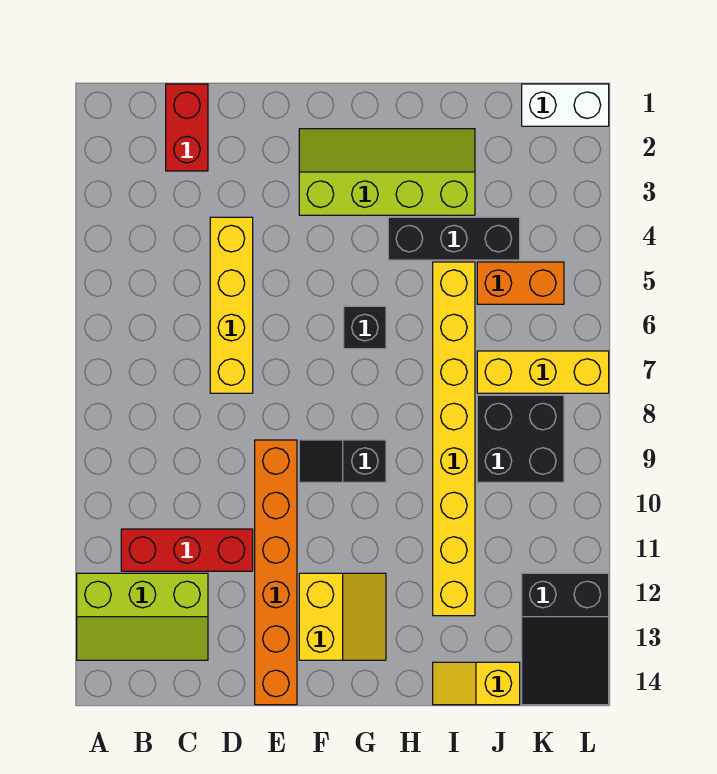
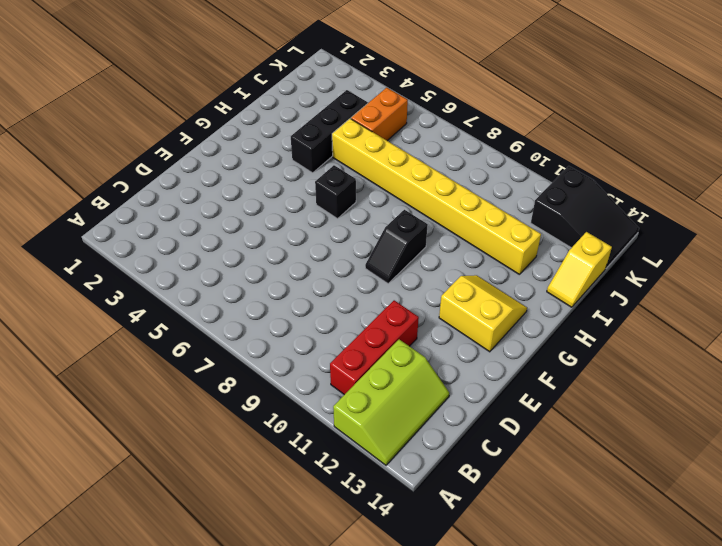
none -> red brick C1:C2 level 1
none -> yellow brick D4:D7 level 1
none -> orange brick E9:E14 level 1

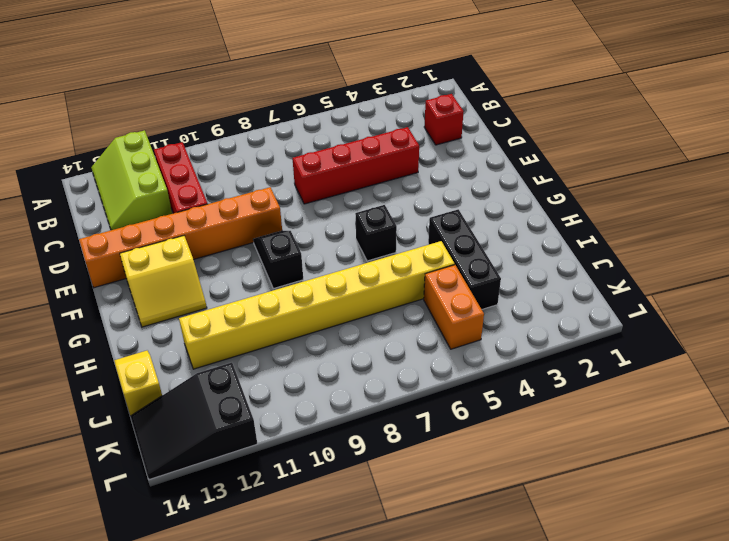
red brick C2 level 1 -> red brick C1:C2 level 1
red brick D4:D7 level 1 -> yellow brick D4:D7 level 1
none -> lime slope F2:I3 level 1 top 3
none -> yellow brick J7:L7 level 1
none -> black brick J8:K9 level 1

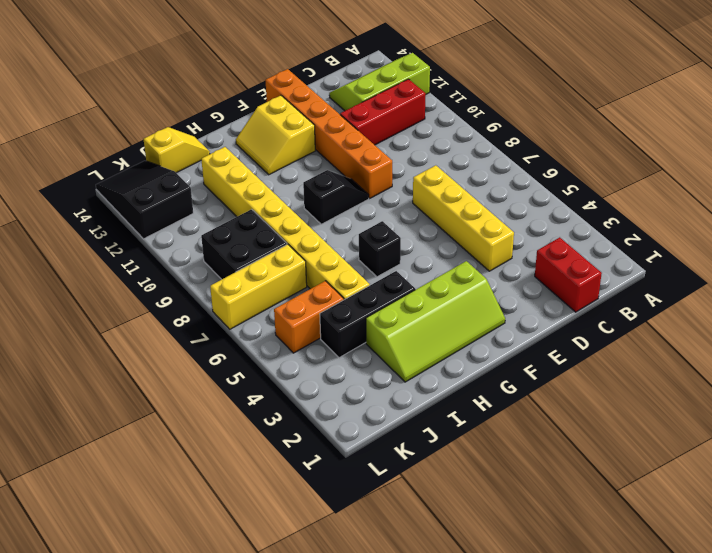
none -> white brick K1:L1 level 1

